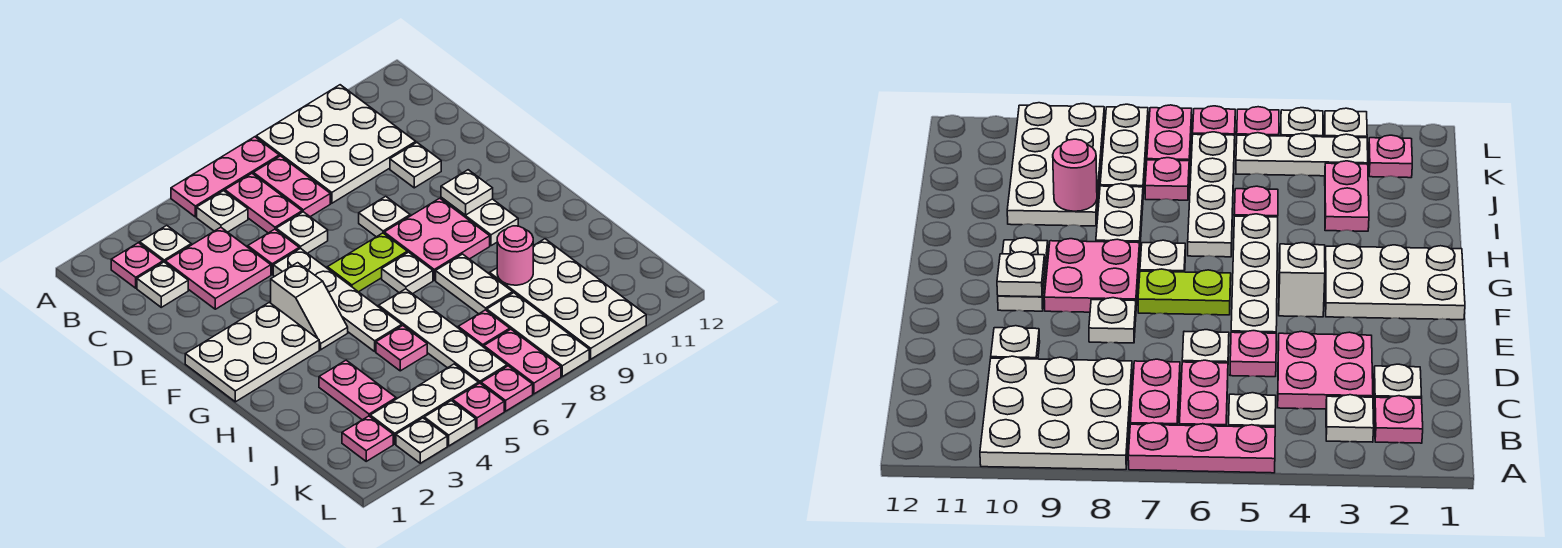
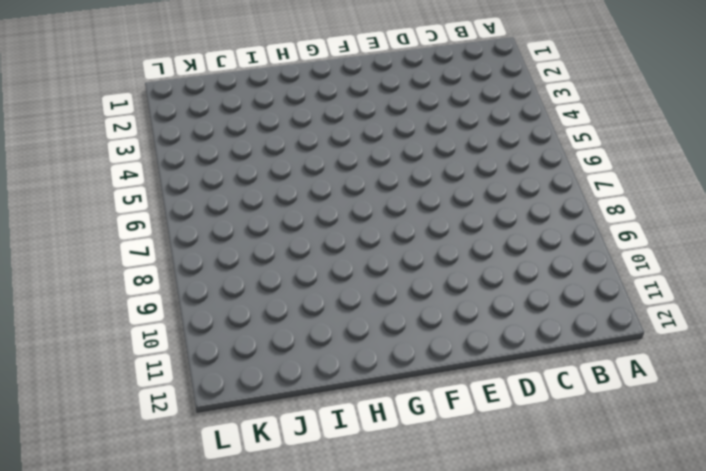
none -> pink plate A5:A7 level 1
none -> white plate A8:C10 level 1
none -> pink plate B2 level 1
none -> white plate B3 level 1

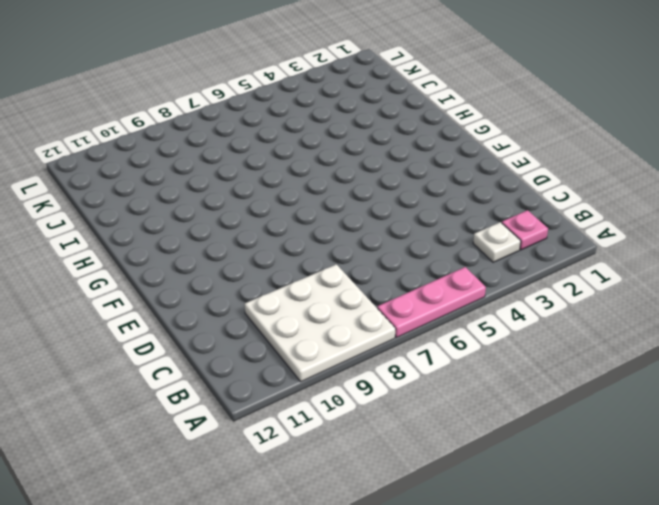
none -> white plate B5 level 1
none -> pink plate B6:C6 level 1
none -> pink plate B7:C7 level 1
none -> white plate C2 level 1

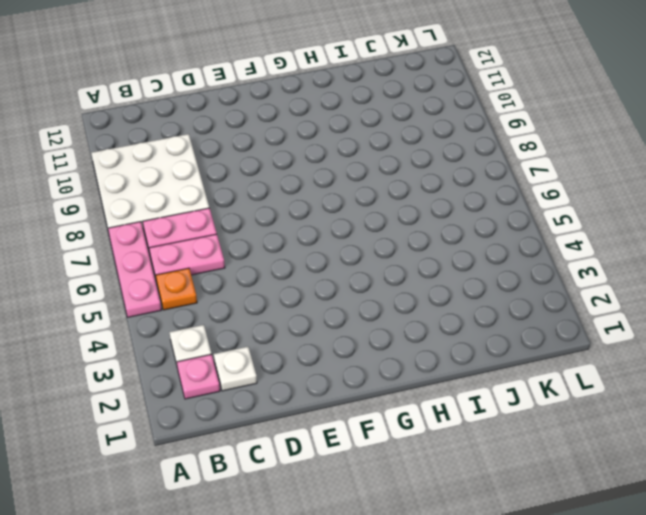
orange plate B5 level 1 -> white plate B5 level 1
none -> pink plate C3:D4 level 1
none -> pink plate D5 level 1
none -> white plate D6 level 1
none -> white plate D10 level 1

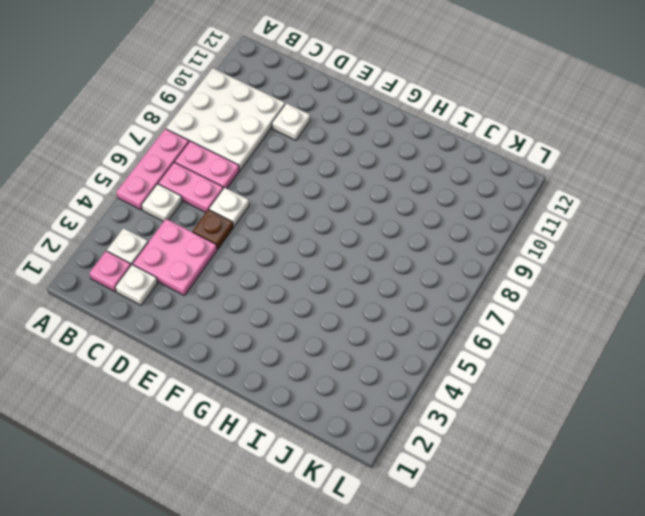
brown plate D5 level 1 -> pink plate D5 level 1
none -> white plate E5:H5 level 1
none -> white plate E8 level 1
none -> white plate F1:G3 level 1
none -> white slope F4:G4 level 1 top F

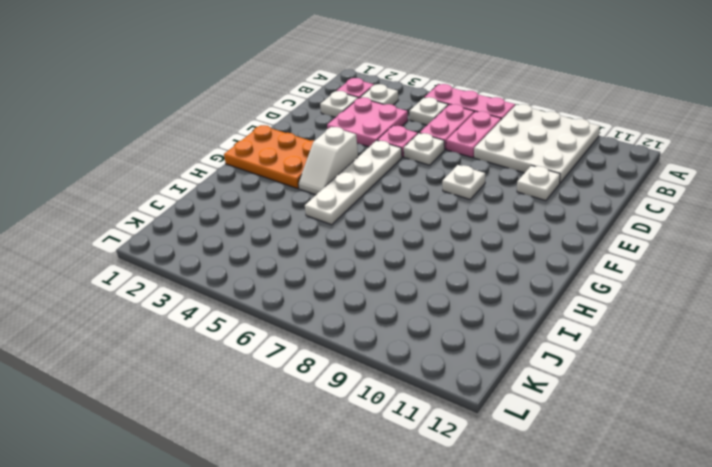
orange plate F1:G3 level 1 -> white plate F1:G3 level 1
none -> lime plate F6:F7 level 1
none -> pink plate F8:G9 level 1
none -> white plate F10:G10 level 1
none -> white plate G7 level 1

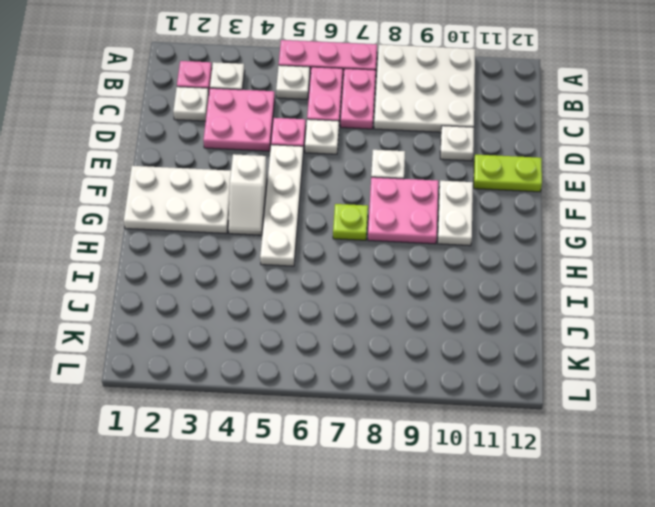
lime plate E11:E12 level 1 -> lime plate F6:F7 level 1
lime plate G7 level 1 -> white plate G7 level 1
none -> white plate H6:K6 level 1
none -> white plate H8:I8 level 1
none -> pink plate I3:J3 level 1
none -> pink plate I5 level 1

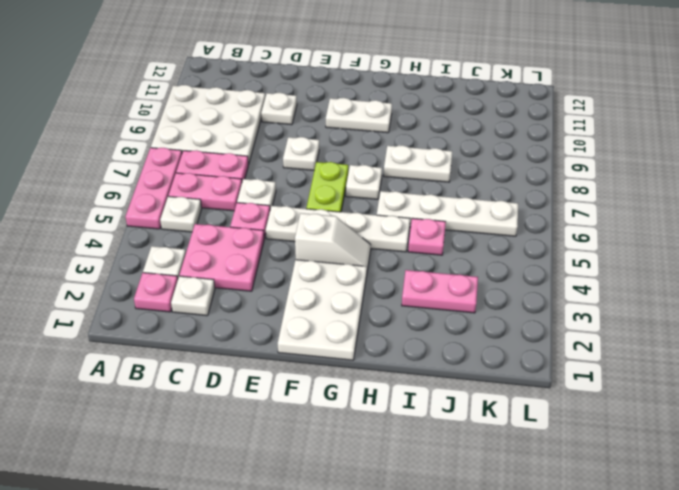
none -> pink plate F8:G9 level 1
none -> white plate I9:L10 level 1
none -> pink plate J7 level 1
none -> white plate J8:L8 level 1

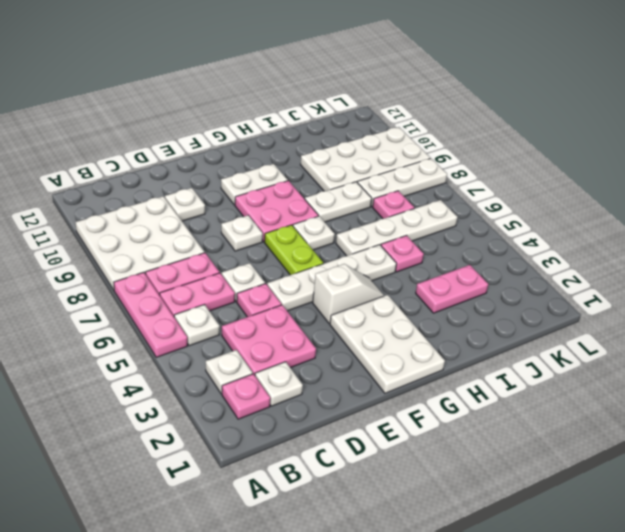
none -> pink plate K2 level 1
none -> white plate K3:K5 level 1
none -> pink plate K7:L7 level 1
none -> white plate L3 level 1

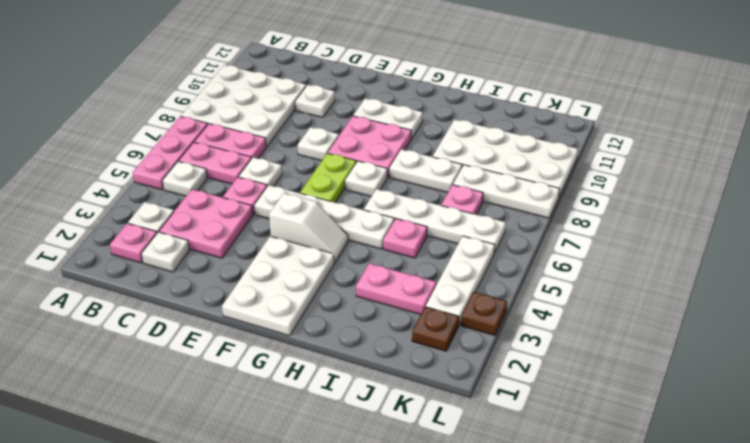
brown plate K2 level 1 -> pink plate K2 level 1
brown plate L3 level 1 -> white plate L3 level 1
none -> pink plate K7:L7 level 1
none -> white plate L4 level 1
none -> pink plate L5 level 1
none -> pink plate L6 level 1

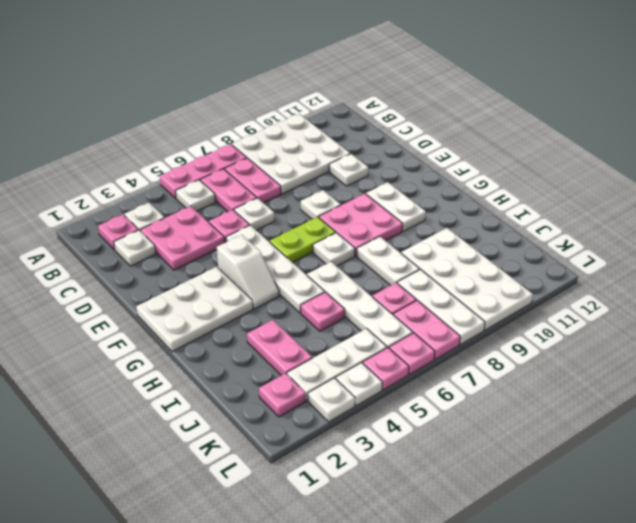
none -> white plate F10 level 2
none -> pink round brick I9 level 2

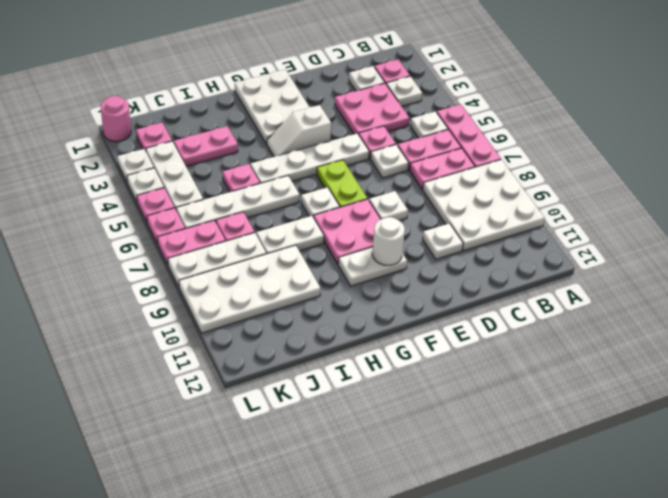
white round brick F10 level 2 -> white plate F10 level 2
pink round brick L1 level 1 -> pink round brick I9 level 2

